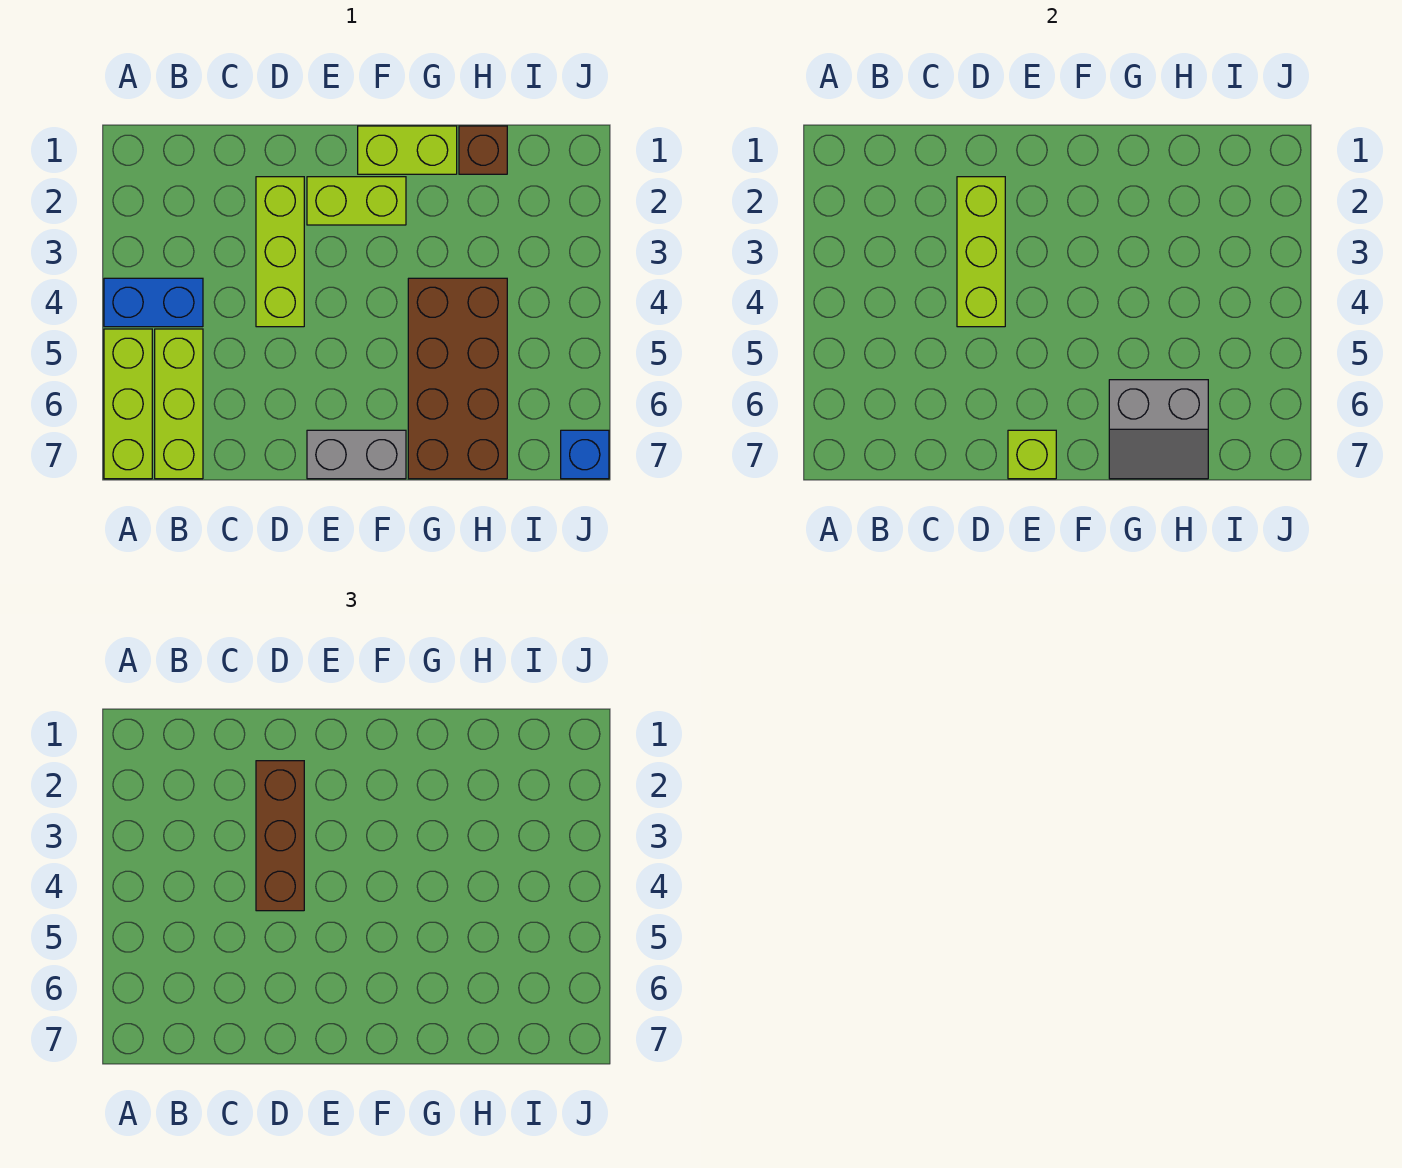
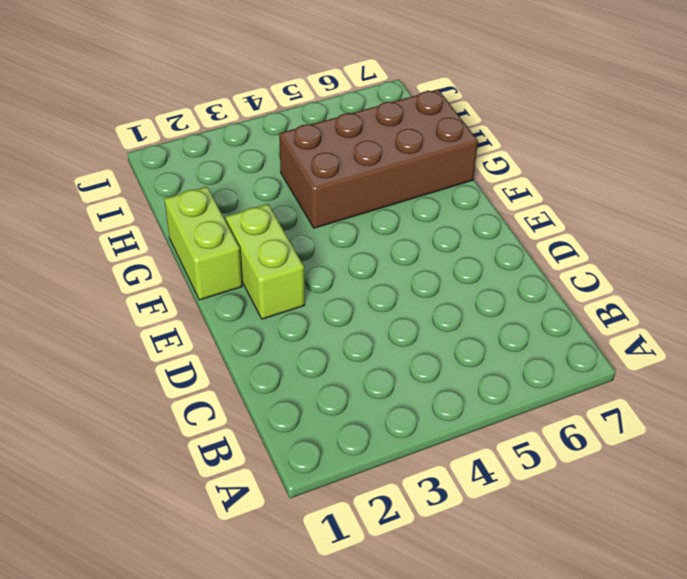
none -> blue brick A4:B4 level 1
none -> lime brick A5:A7 level 1
none -> lime brick B5:B7 level 1

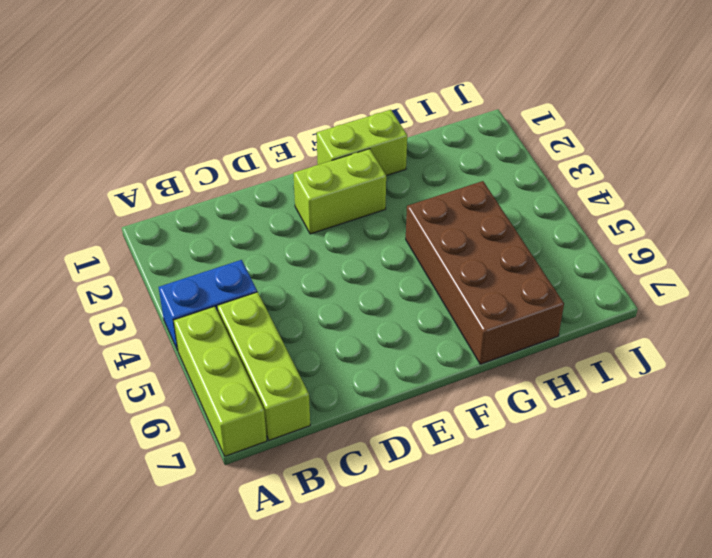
none -> lime brick D2:D4 level 1
none -> grey brick E7:F7 level 1
none -> brown brick H1 level 1

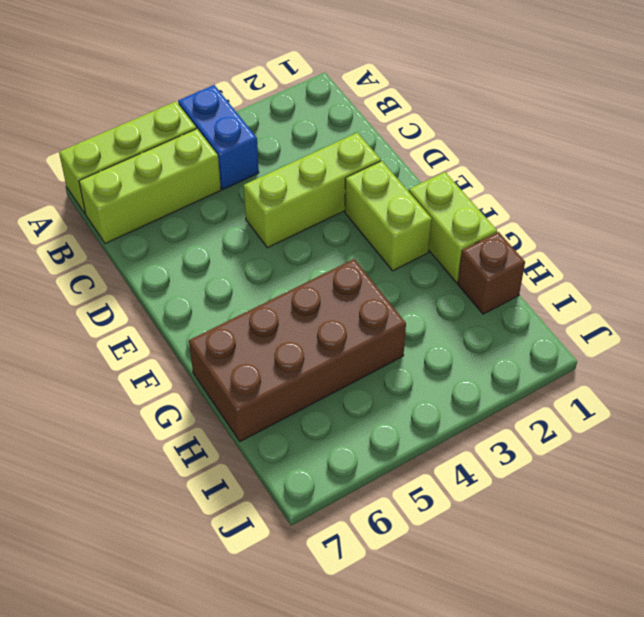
none -> grey brick E7:F7 level 1
none -> blue brick J7 level 1
none -> lime brick D2:D4 level 2

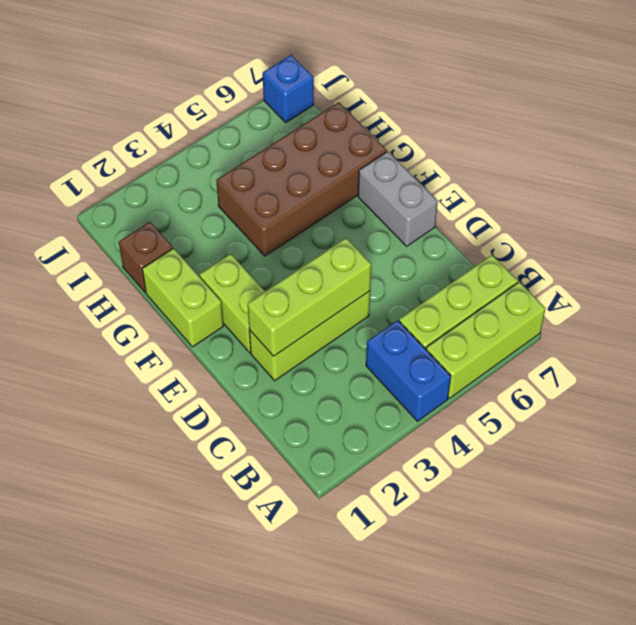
none -> lime brick E7 level 2
none -> grey slope G6:H7 level 2 top 6
none -> brown brick D2:D4 level 3

